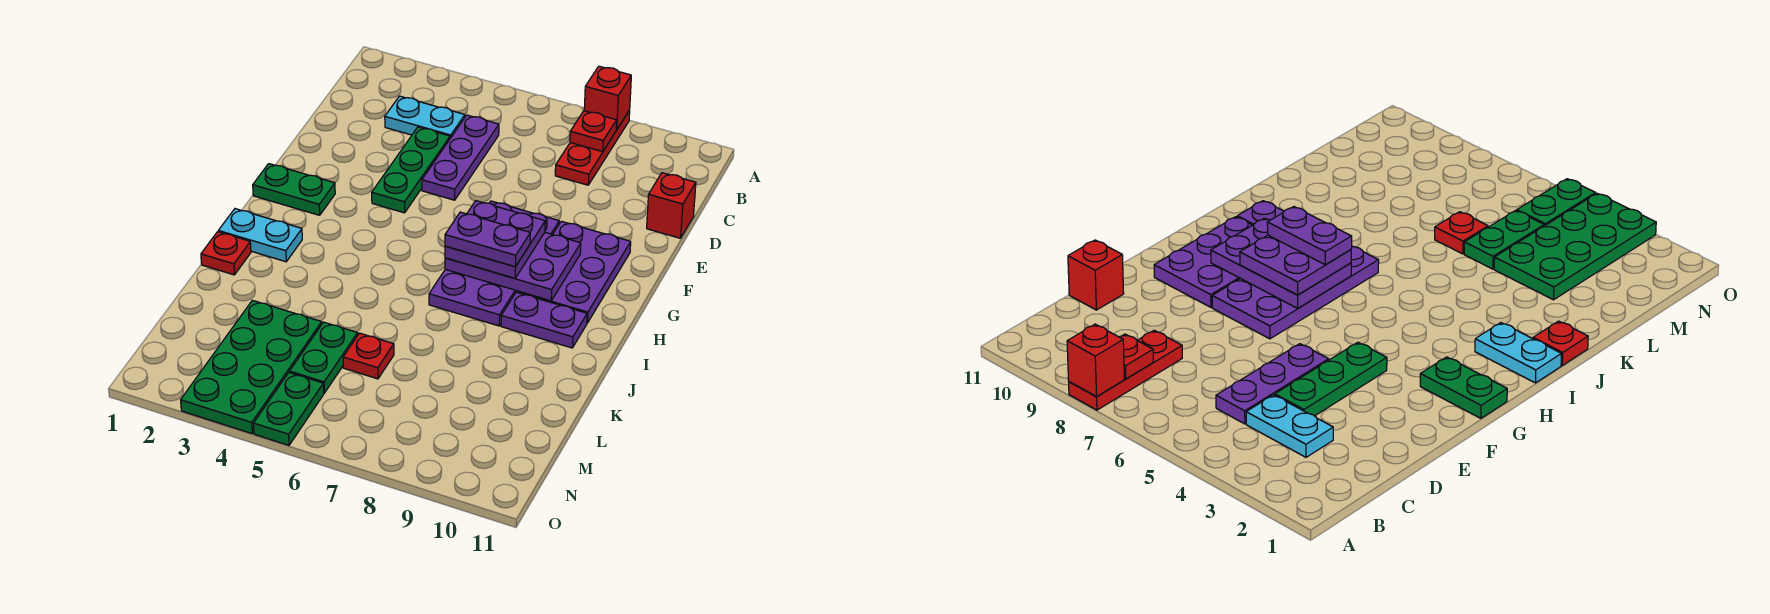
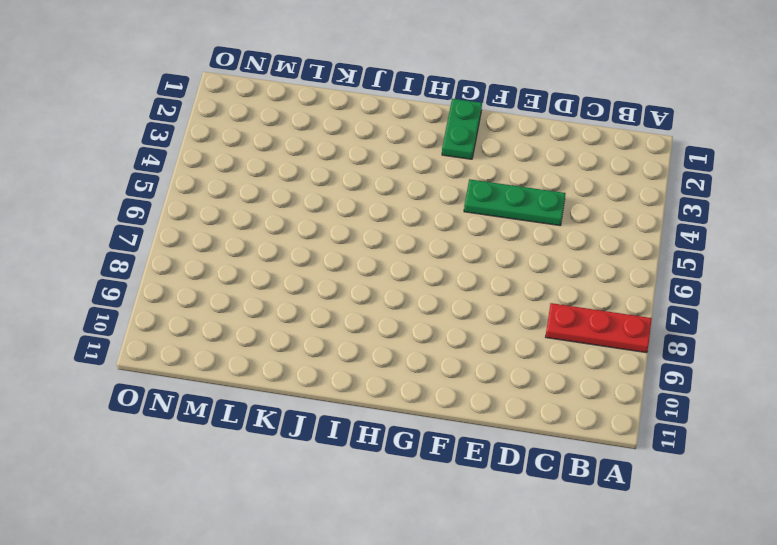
none -> cyan plate C3:C4 level 1
none -> purple plate C5:E5 level 1
none -> red brick D11 level 1

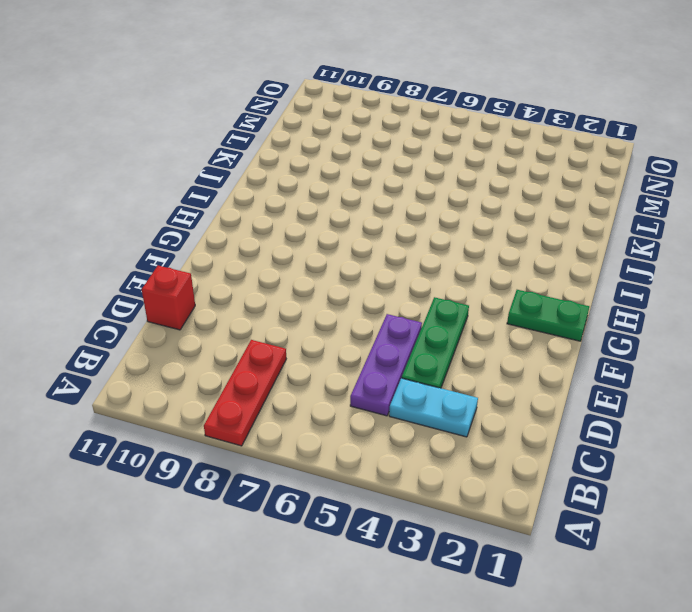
none -> purple plate F7:I8 level 1
none -> purple plate F9:H10 level 1
none -> cyan plate I1:I2 level 1

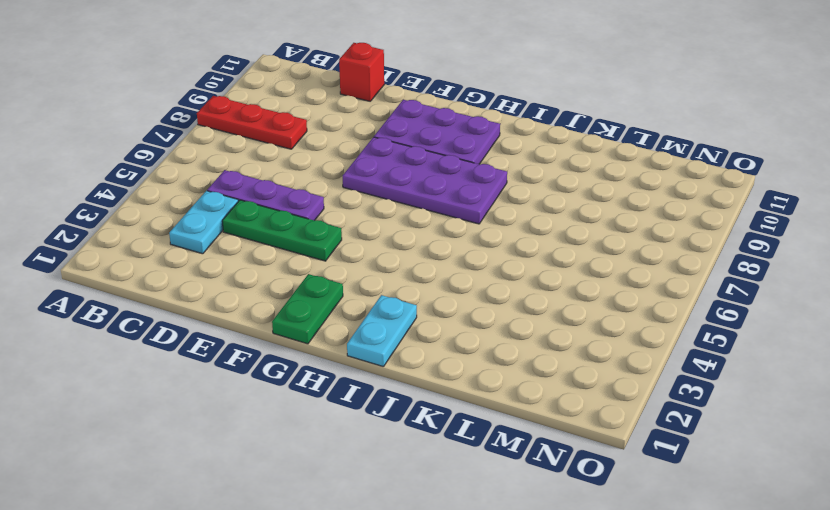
none -> purple plate I9:I10 level 1
none -> red plate J1 level 1
none -> green plate L3:O4 level 1

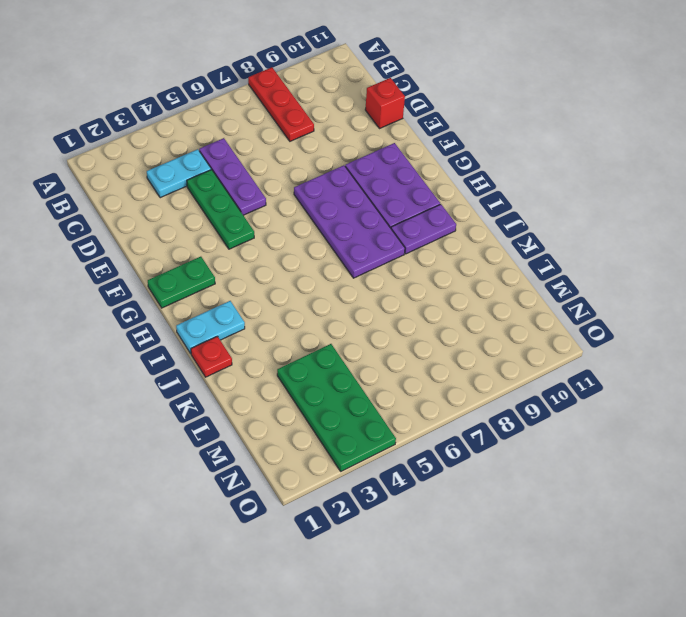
none -> green plate L5:M5 level 1
none -> red plate L6 level 1
none -> green plate N5:O5 level 1

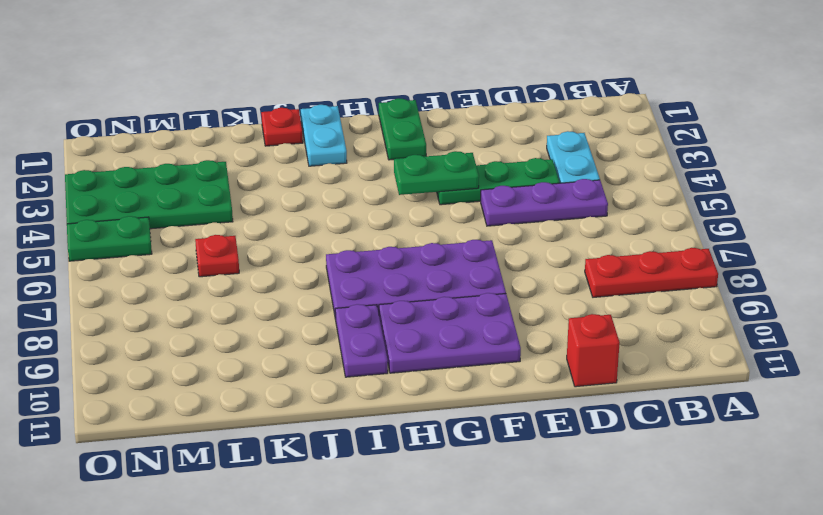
green plate F4:G4 level 2 -> green plate L5:M5 level 1
none -> red brick A8 level 2
none -> red plate B8 level 2
none -> purple plate G7:H9 level 2

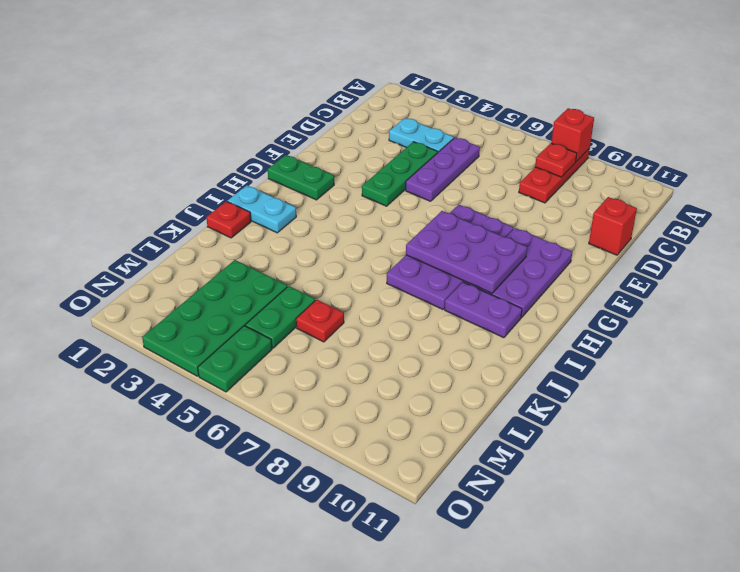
none -> purple plate G7:H8 level 3
none -> purple plate H7:H8 level 4

